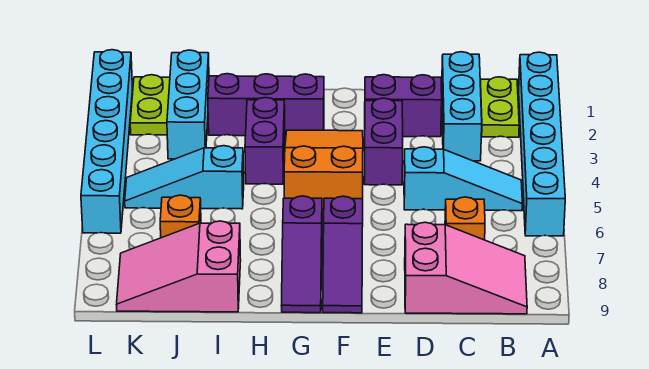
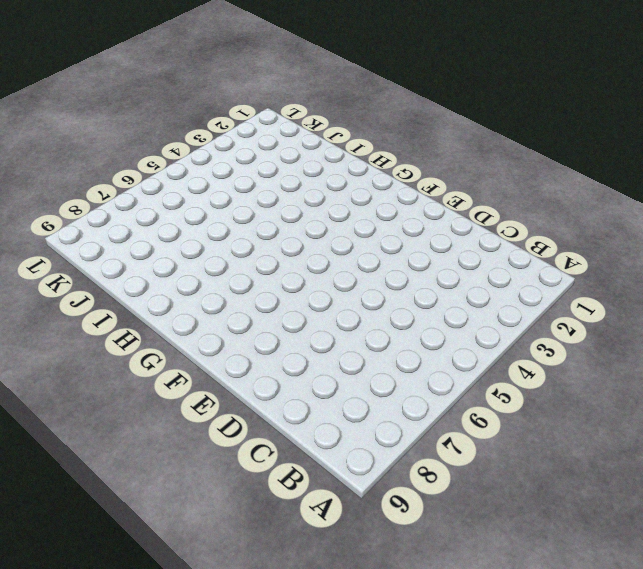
none -> cyan brick A1:A6 level 1
none -> lime plate B1:B2 level 1
none -> cyan slope B5:D5 level 1 top D

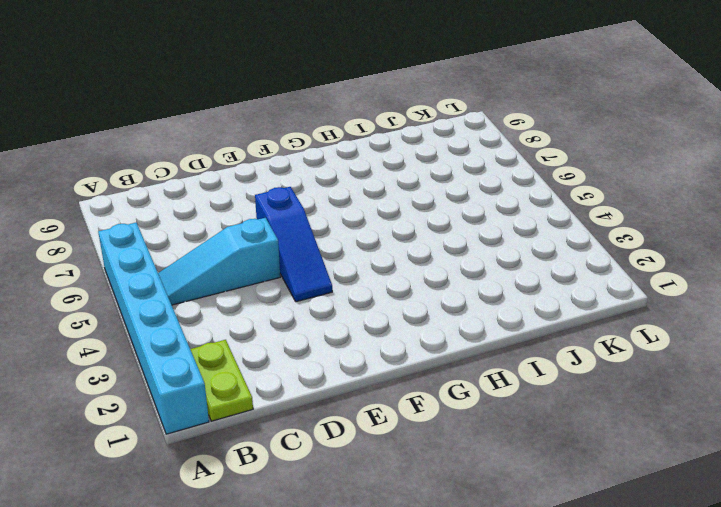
blue slope E4:E6 level 1 top 6 -> purple brick E3:E4 level 1
none -> pink slope B8:D9 level 1 top D
none -> cyan brick C1:C3 level 1
none -> orange brick C7 level 1

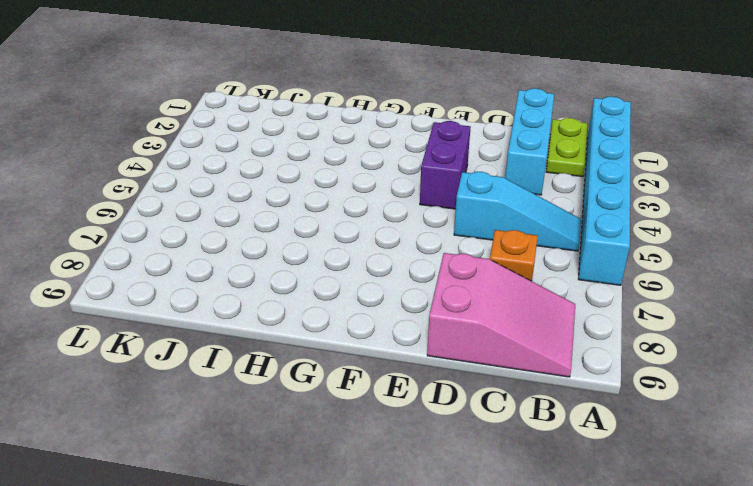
none -> purple brick D2:E2 level 1
none -> orange slope F3:G5 level 1 top 5
none -> purple slope F7:F9 level 1 top 7

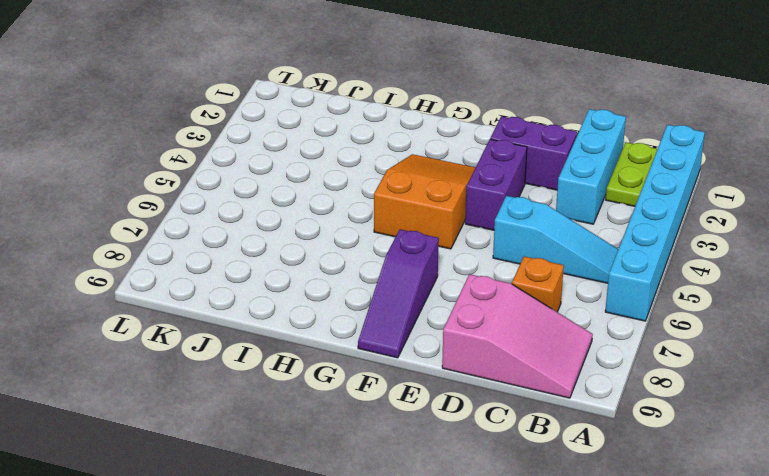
none -> purple brick G2:I2 level 1
none -> purple slope G7:G9 level 1 top 7
none -> purple brick H3:H4 level 1

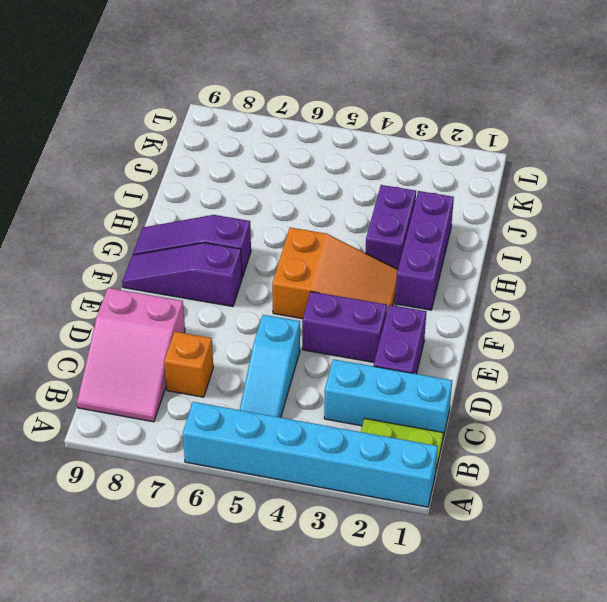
purple brick H3:I3 level 1 -> purple brick H3:H4 level 1
none -> cyan slope I5:K5 level 1 top I
none -> pink slope I8:K9 level 1 top I
none -> cyan brick J1:J3 level 1

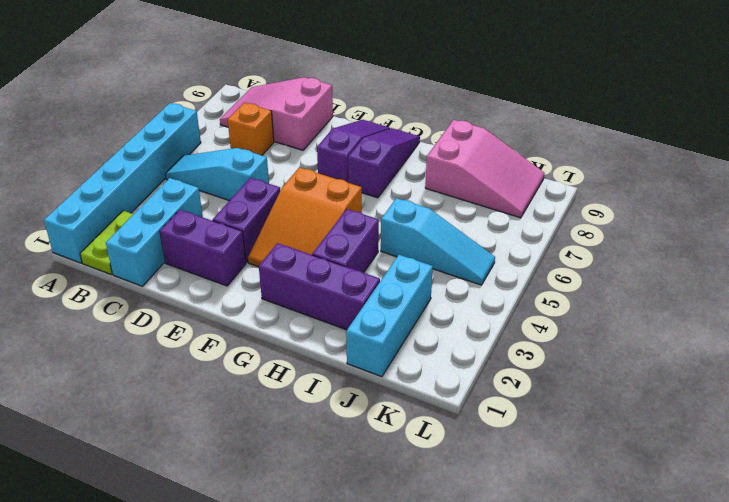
none -> orange brick J7 level 1
none -> lime plate K1:K2 level 1
none -> cyan brick L1:L6 level 1

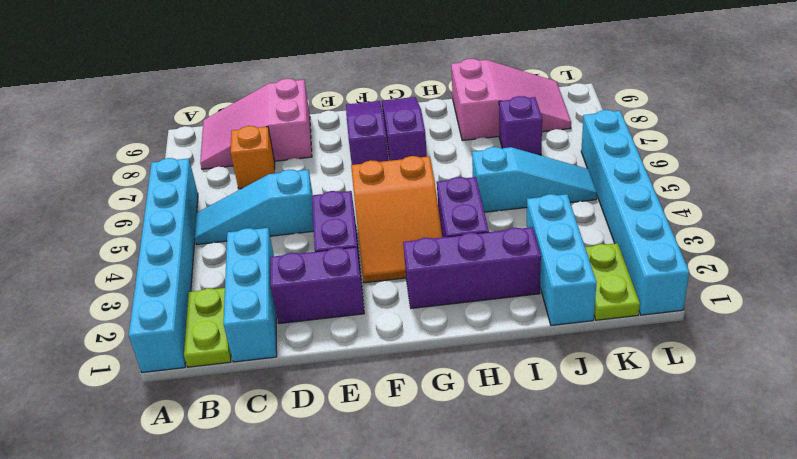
purple brick J7 level 1 -> orange brick J7 level 1

